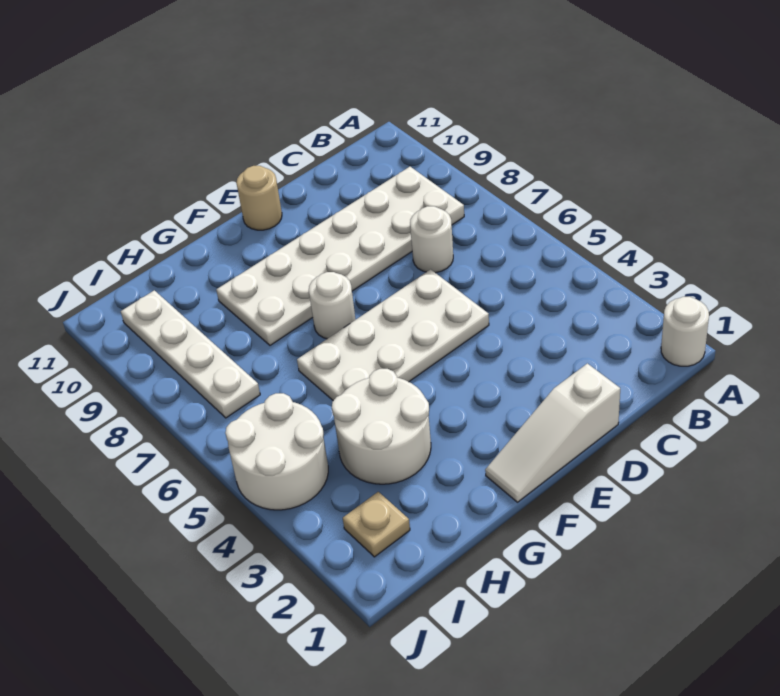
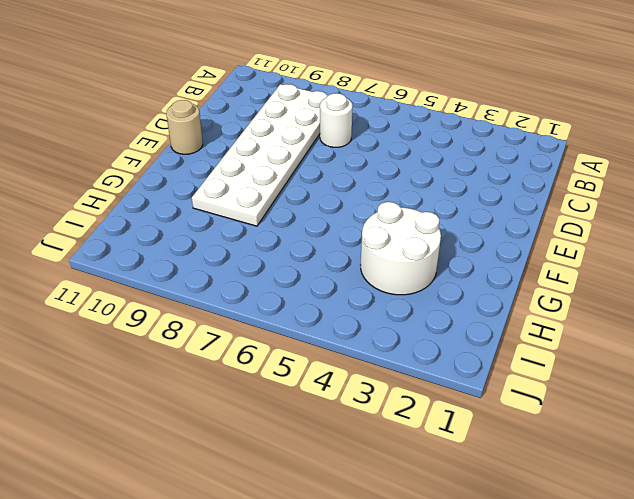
none -> white round brick A1 level 1
none -> white slope D1:F1 level 1 top D

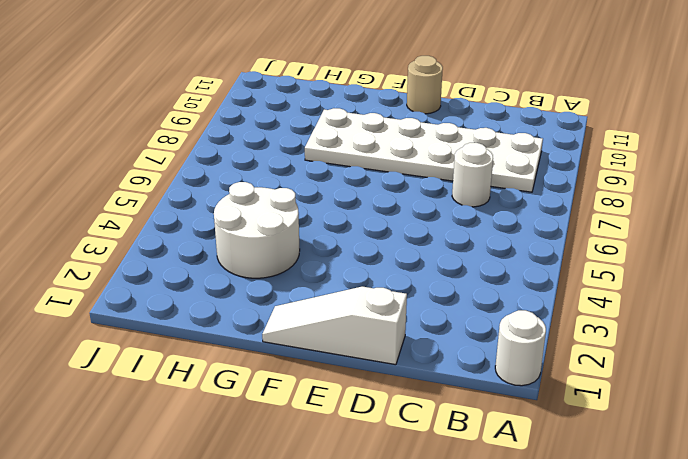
none -> white plate D5:G6 level 1
none -> white round brick F7 level 1

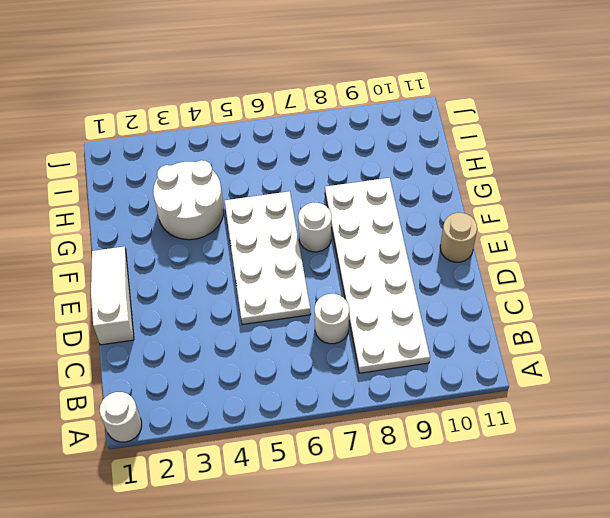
none -> tan plate I2 level 1
none -> white round brick I4:J5 level 1

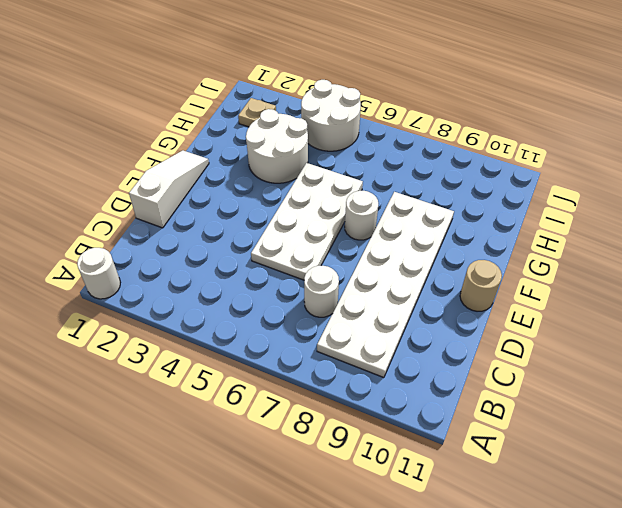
none -> white plate I7:I10 level 1

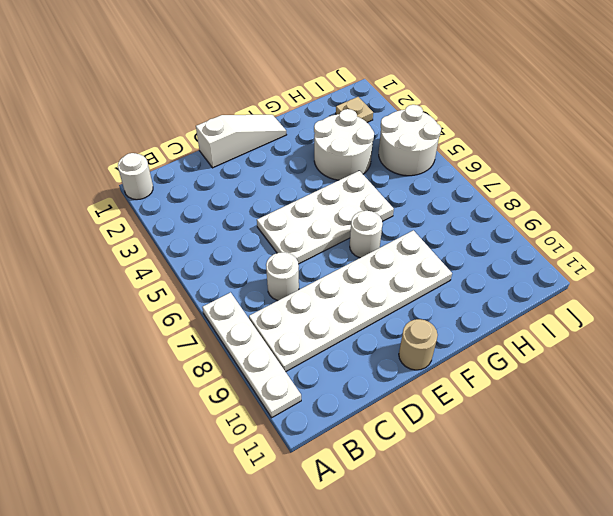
white plate A7:A10 level 1 -> white plate I7:I10 level 1

